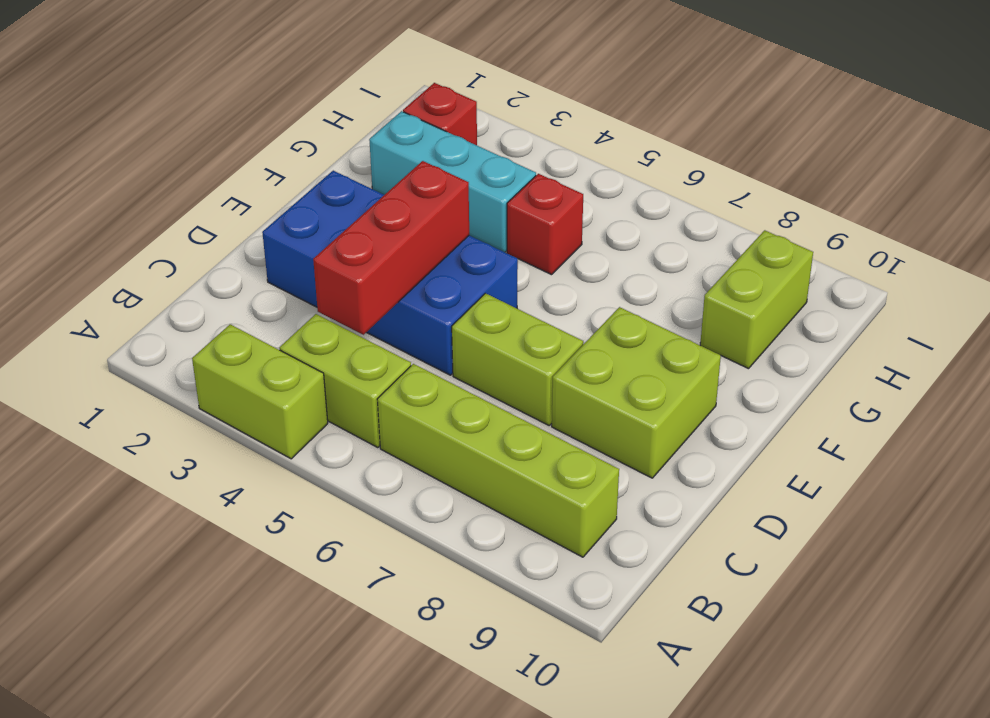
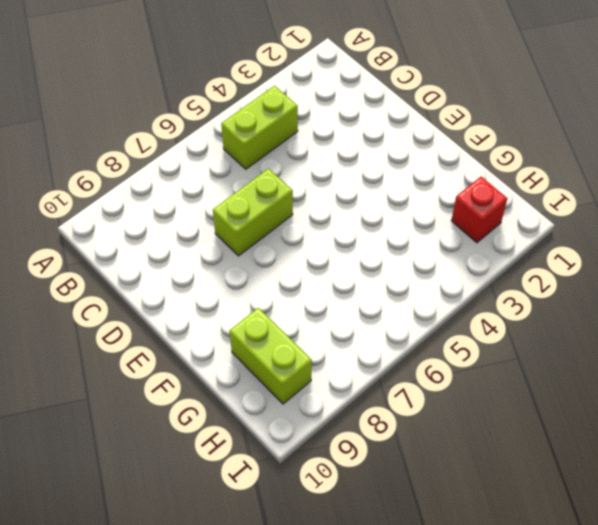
none -> lime brick A3:A4 level 1
none -> lime brick B6:B9 level 1

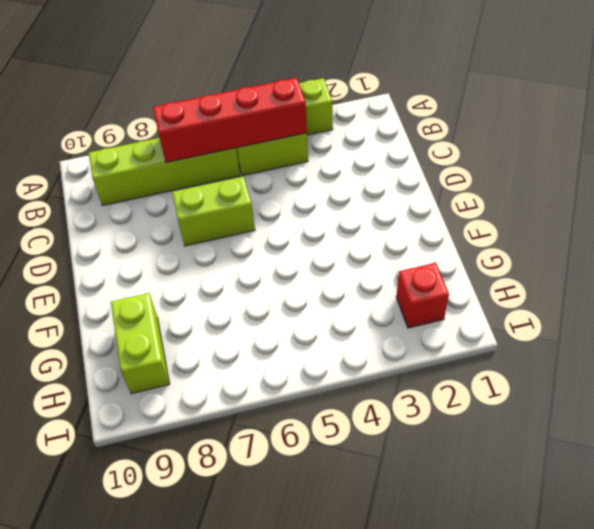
red brick B4:B7 level 2 -> none
none -> blue brick D2:E5 level 1
none -> lime brick D8:E9 level 1

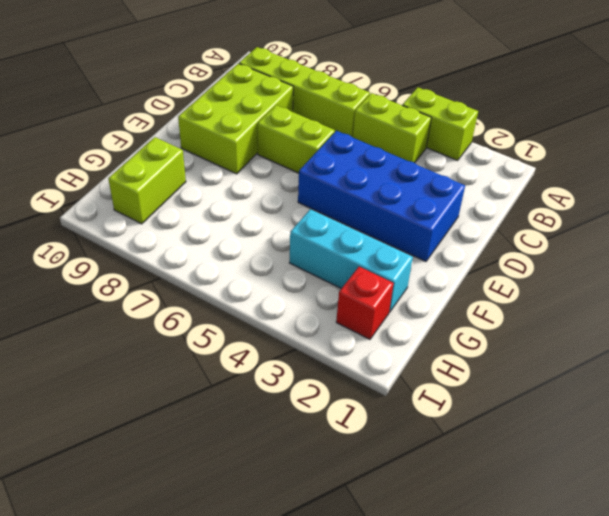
lime brick C8:E9 level 1 -> lime brick D8:E9 level 1
none -> red brick G5 level 1
none -> red brick C4:E4 level 2

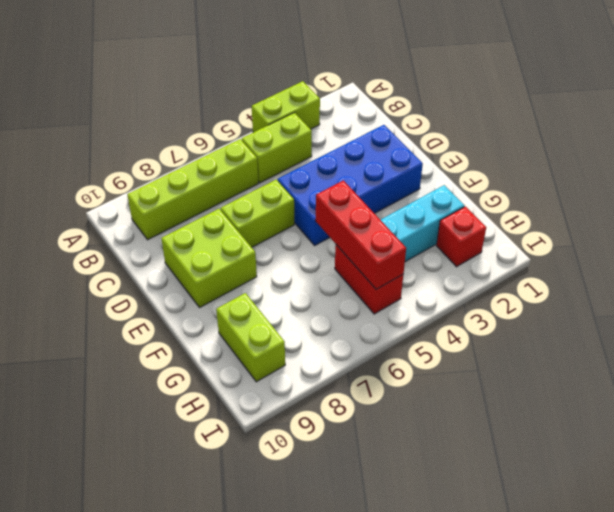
red brick F5:H5 level 2 -> red brick C4:E4 level 2
red brick G5:H5 level 1 -> red brick G5 level 1

